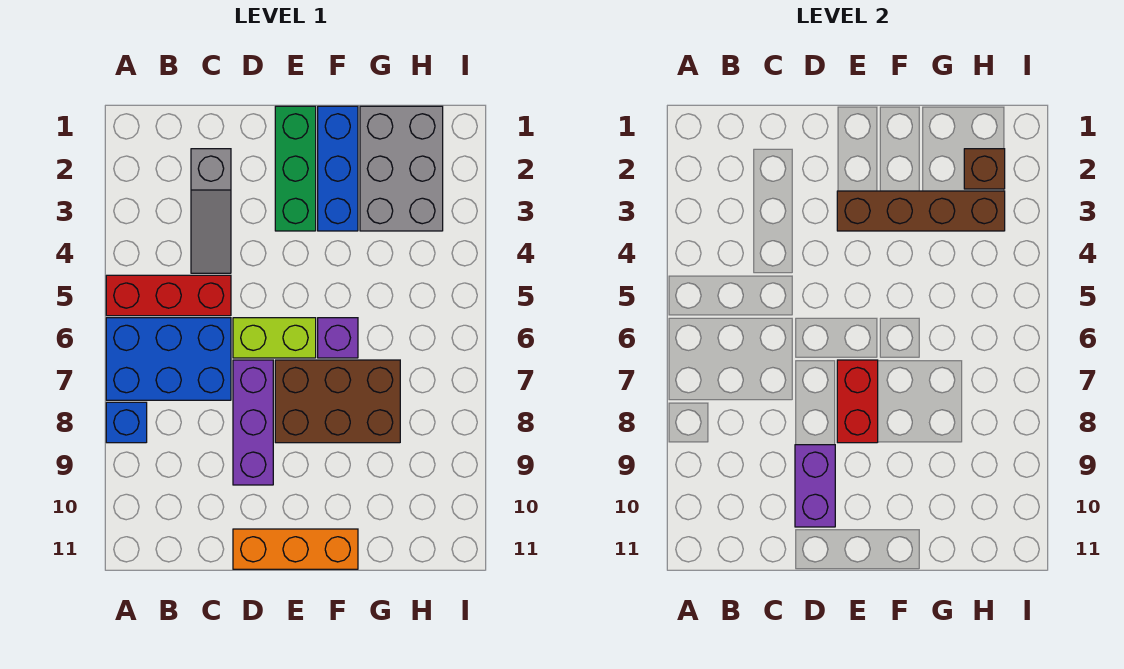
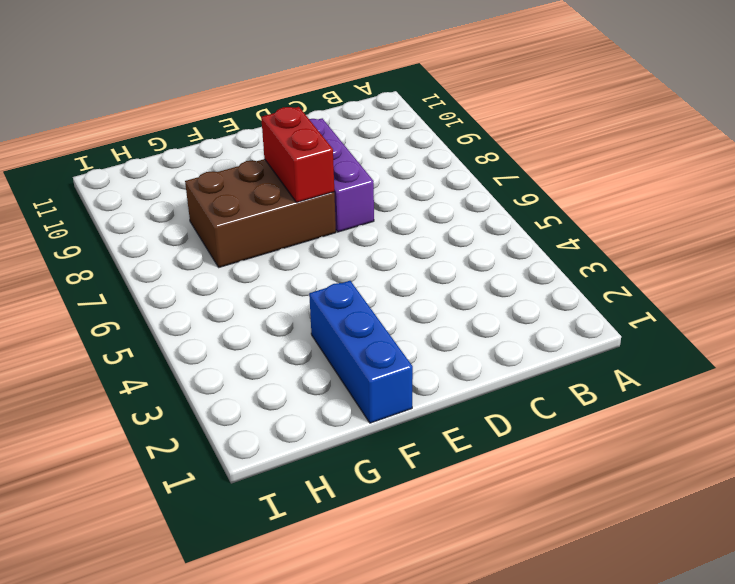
none -> red brick A5:C5 level 1
none -> blue brick A6:C7 level 1
none -> blue brick A8 level 1

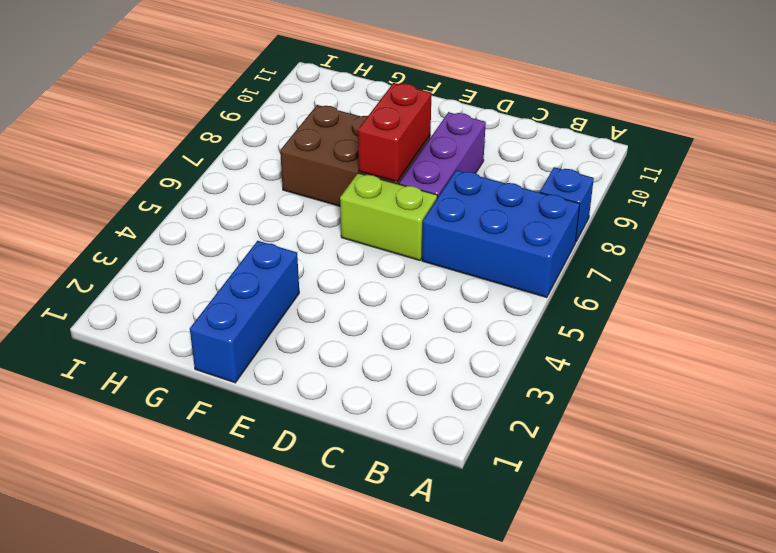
none -> red brick A5:C5 level 1
none -> grey slope C2:C4 level 1 top 2
none -> orange brick D11:F11 level 1

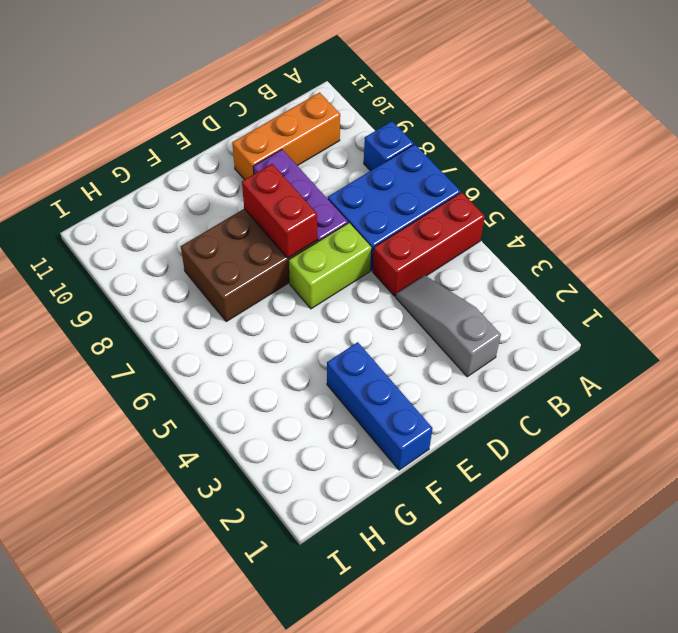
orange brick B10:D10 level 1 -> orange brick D11:F11 level 1
none -> green brick E1:E3 level 1
none -> purple brick F6 level 1
none -> grey brick G1:H3 level 1

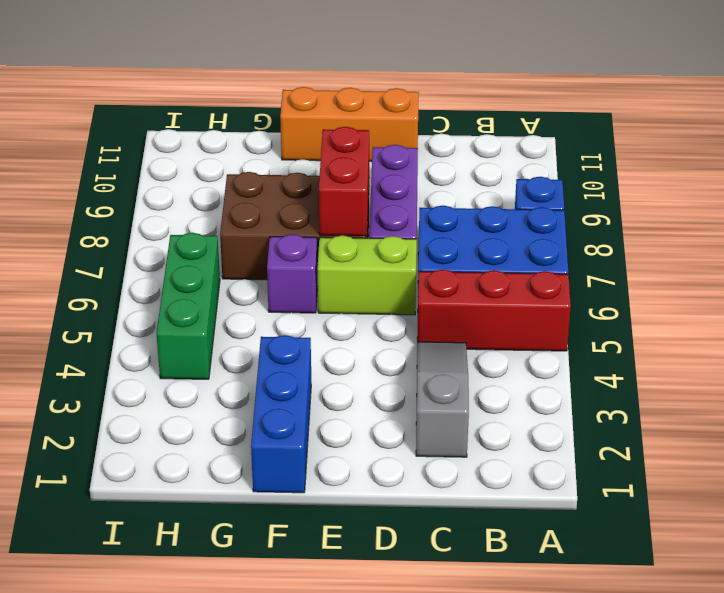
green brick H4:H6 level 1 -> green brick E1:E3 level 1
none -> grey brick G1:H3 level 1
none -> purple brick D9:D10 level 2
none -> brown brick E3:H3 level 2

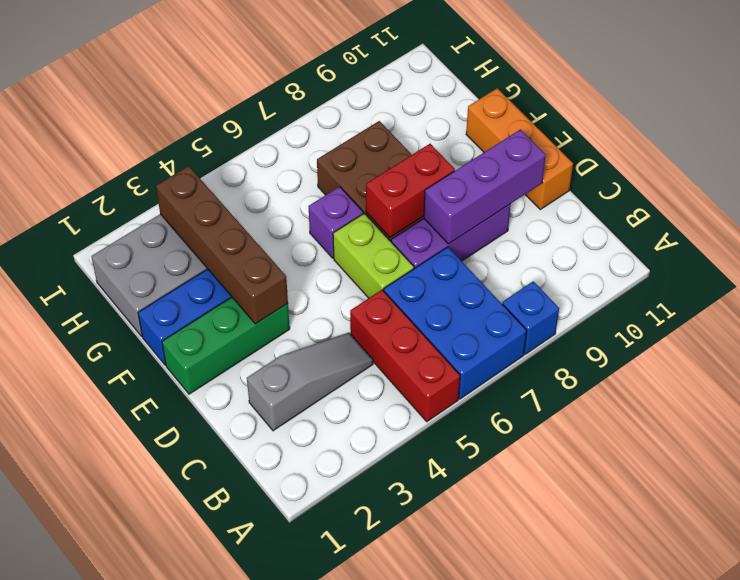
purple brick D8:D10 level 2 -> purple brick D9:D10 level 2
none -> brown brick H2 level 2

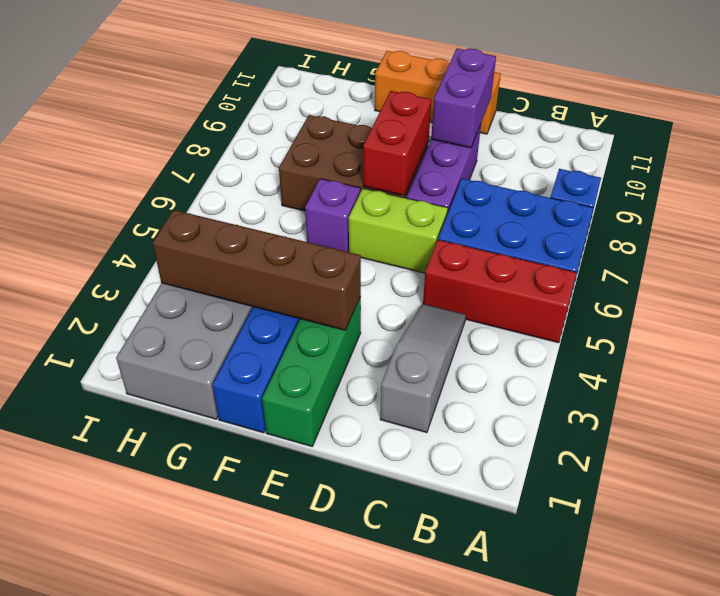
none -> brown brick H2 level 2

